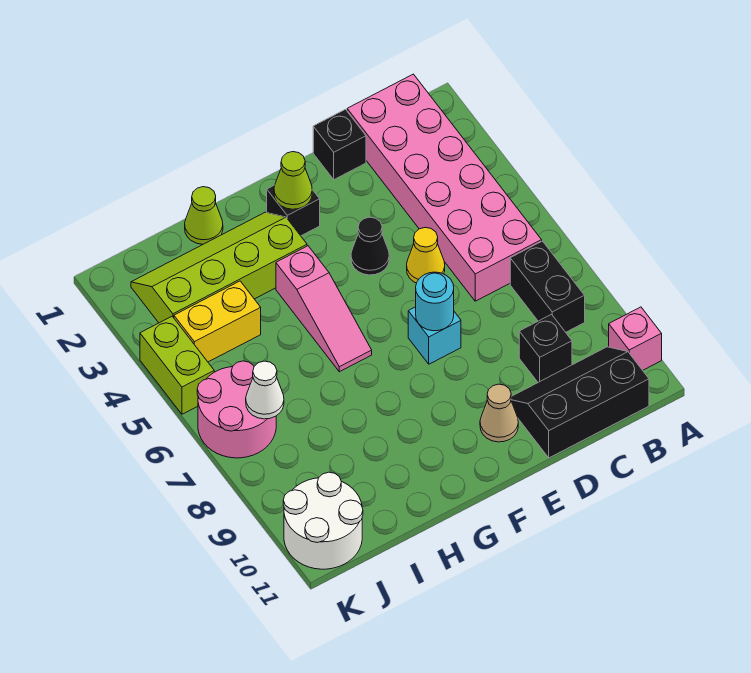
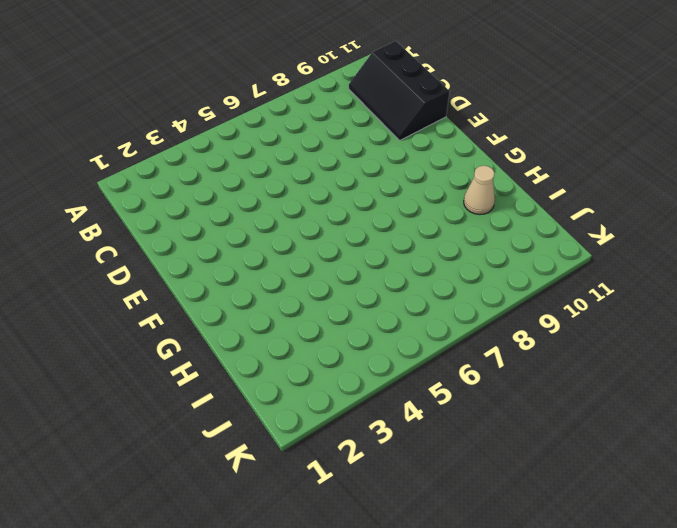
tan cone H10 level 1 -> tan cone E10 level 1
none -> pink brick A10 level 1
none -> pink brick B1:C6 level 1
none -> black brick B7:B8 level 1

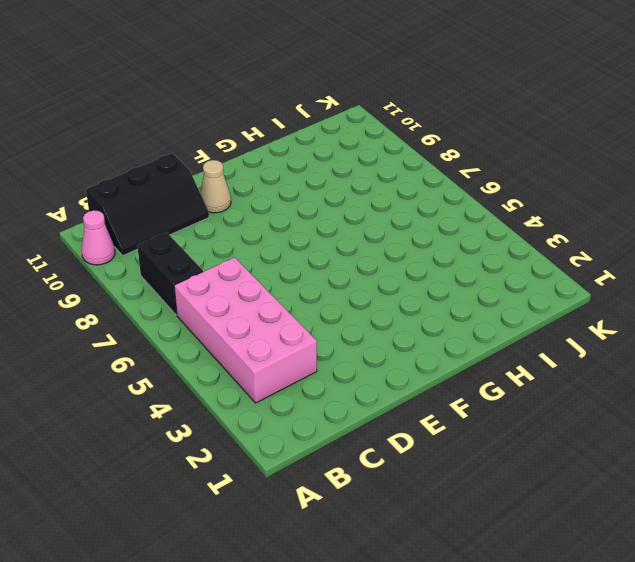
pink cone A10 level 1 -> pink brick A10 level 1
pink brick B3:C6 level 1 -> pink brick B1:C6 level 1
none -> black brick C9 level 1
none -> black brick D1 level 1
none -> yellow cone D5 level 1

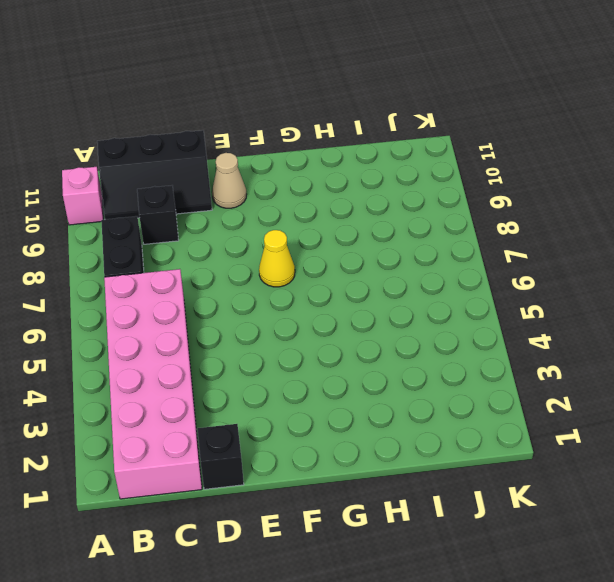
yellow cone F7 level 1 -> yellow cone D5 level 1
none -> black cone E4 level 1
none -> cyan brick E7 level 1
none -> black brick F2 level 1

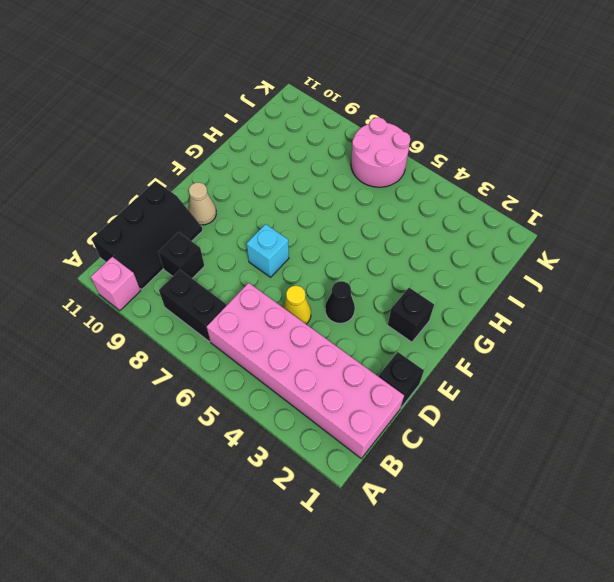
none -> lime slope G2:J3 level 1 top 3
none -> pink slope G4:G6 level 1 top 4
none -> lime cone H1 level 1

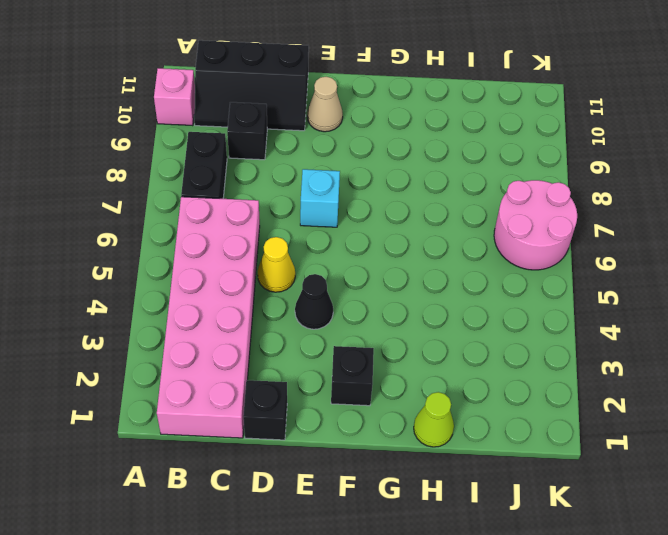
none -> lime slope G2:J3 level 1 top 3
none -> pink slope G4:G6 level 1 top 4
none -> yellow brick I4:J4 level 1

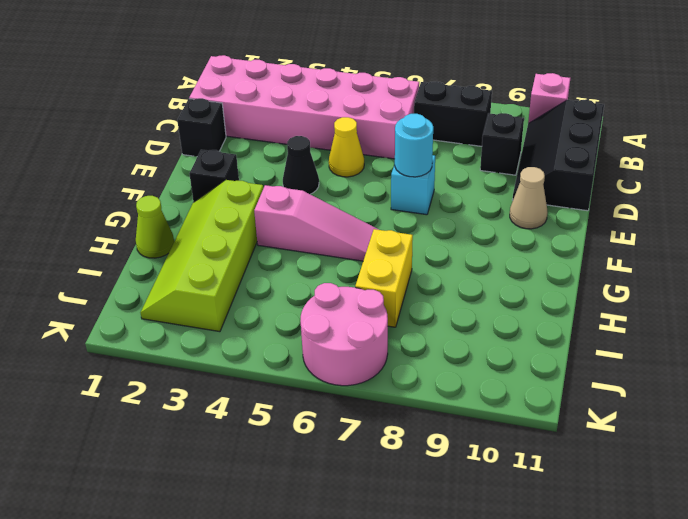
yellow brick H7:I7 level 1 -> yellow brick I4:J4 level 1
none -> white round brick J10:K11 level 1
none -> lime brick K4:K5 level 1
none -> lime cone F2 level 2

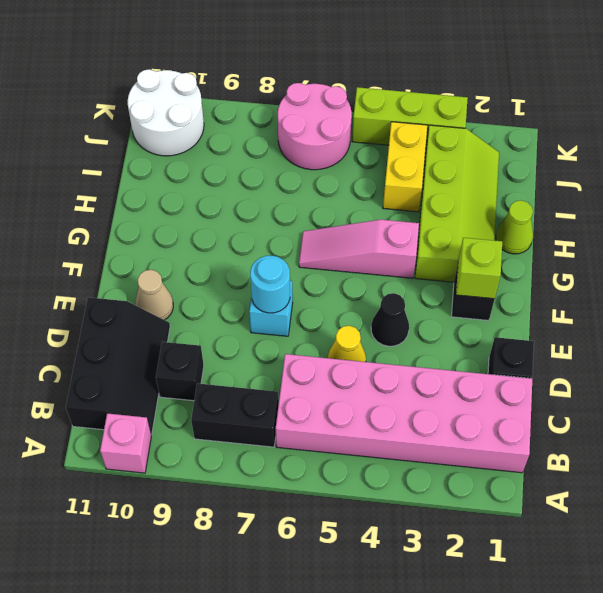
lime brick F2 level 2 -> lime cone F2 level 2
lime brick K3:K5 level 1 -> lime brick K4:K5 level 1
none -> white cone J7 level 2

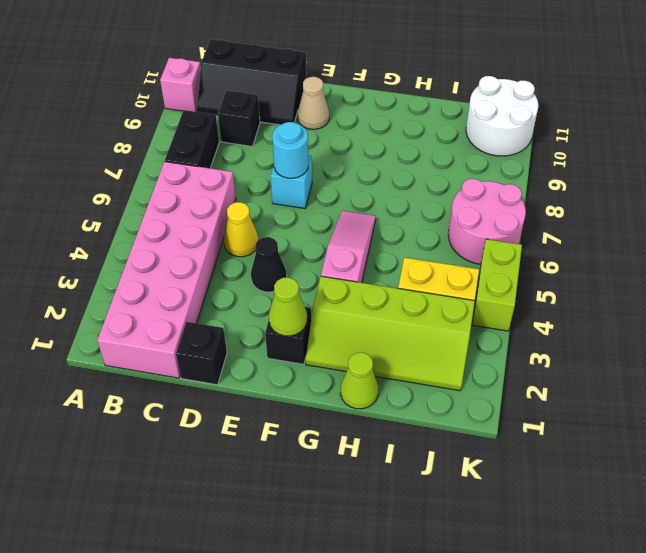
none -> white cone J7 level 2

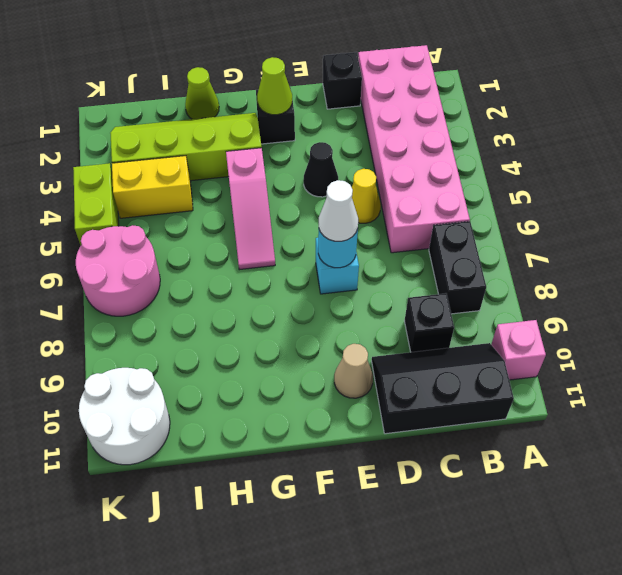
white cone E7 level 3 -> white cone J7 level 2

